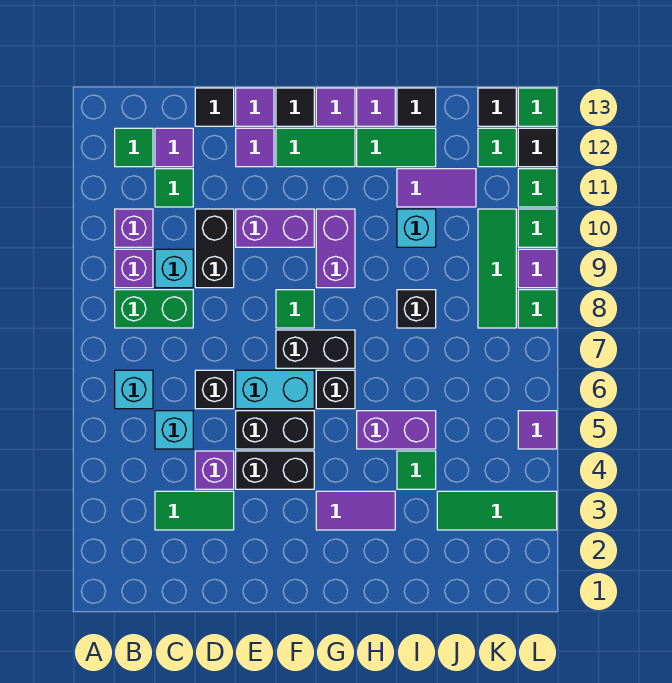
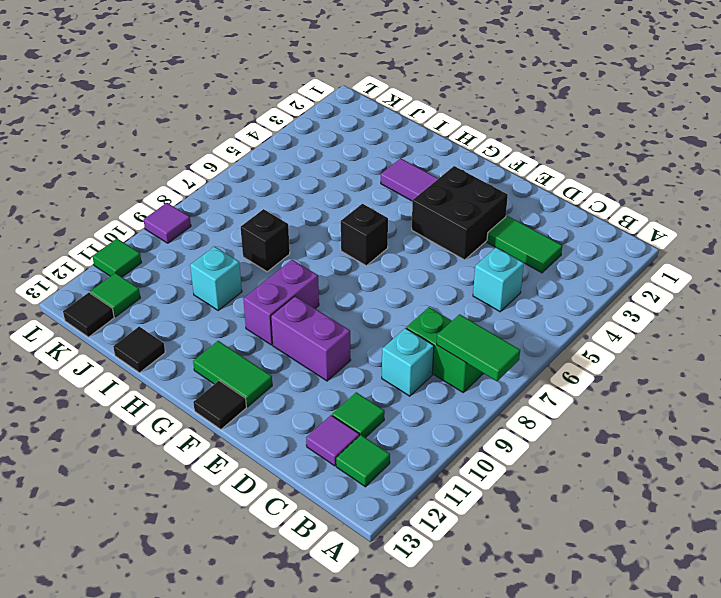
green tile A8:B8 level 2 -> green tile H12:I12 level 1
black brick E3:F4 level 1 -> black brick E4:F4 level 1
none -> cyan brick B6 level 1
none -> purple brick B9 level 1
none -> purple brick B10 level 1
none -> purple brick D4 level 1

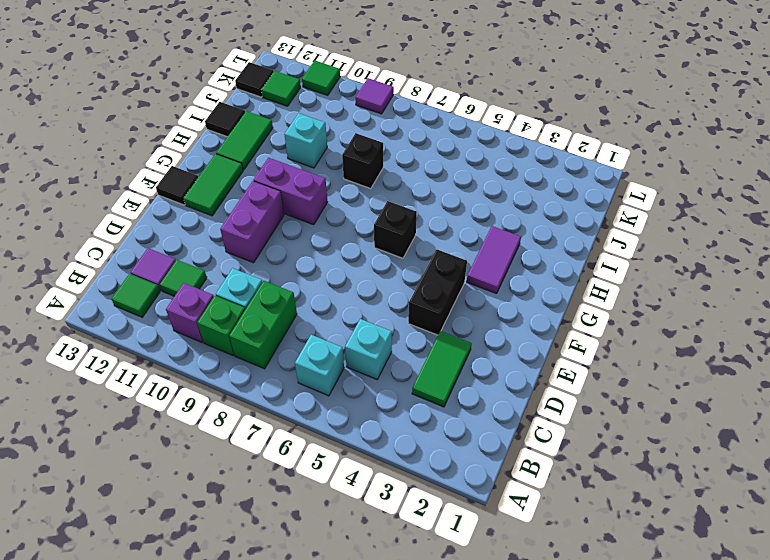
green brick B9 level 1 -> purple brick B9 level 1
none -> purple brick D4 level 1
none -> black brick D6 level 1
none -> black brick D9:D10 level 1
none -> black tile D13 level 1

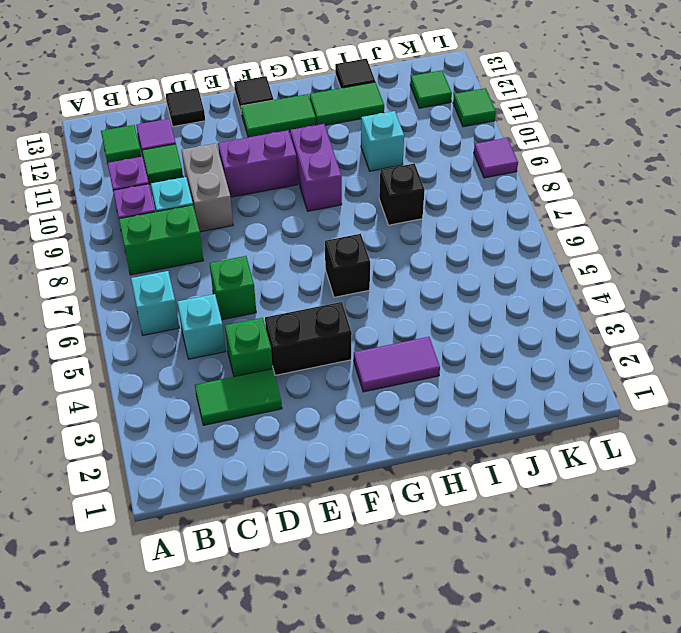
green brick D4 level 1 -> purple brick D4 level 1
green brick D6 level 1 -> black brick D6 level 1
grey brick D9:D10 level 1 -> black brick D9:D10 level 1
none -> black brick E5:F5 level 1
none -> cyan brick E6:F6 level 1
none -> purple tile E12 level 1
none -> purple tile E13 level 1

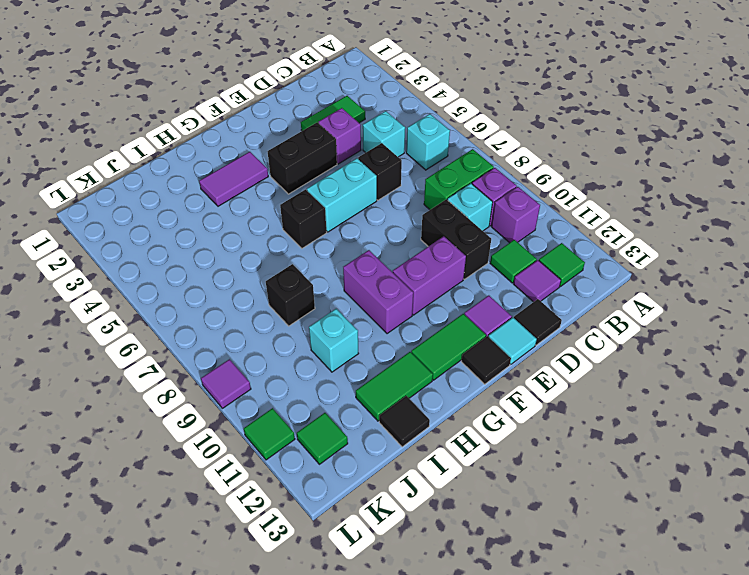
cyan tile E13 level 1 -> purple tile E13 level 1
none -> black brick E5:F5 level 1
none -> black brick F7:G7 level 1
none -> green tile F8 level 1
none -> purple tile G13 level 1

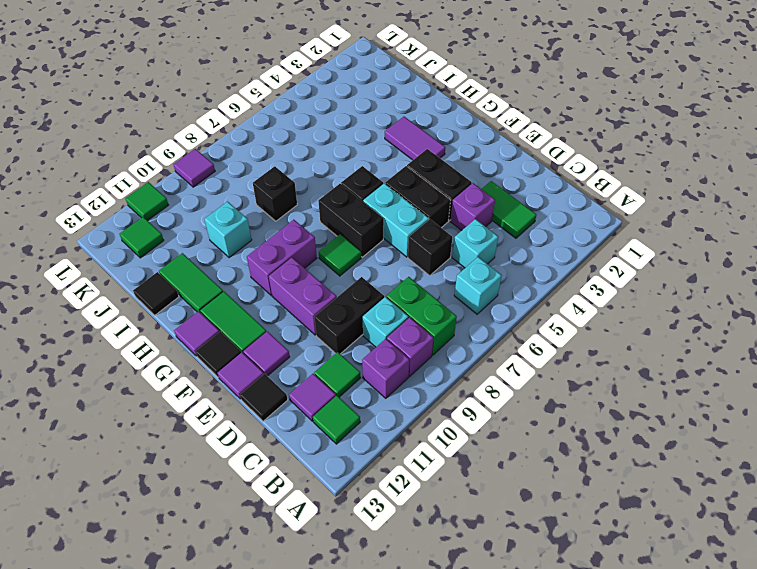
none -> purple brick H5:I5 level 1
none -> purple tile H13 level 1
none -> green tile I4 level 1
none -> purple tile I11:J11 level 1

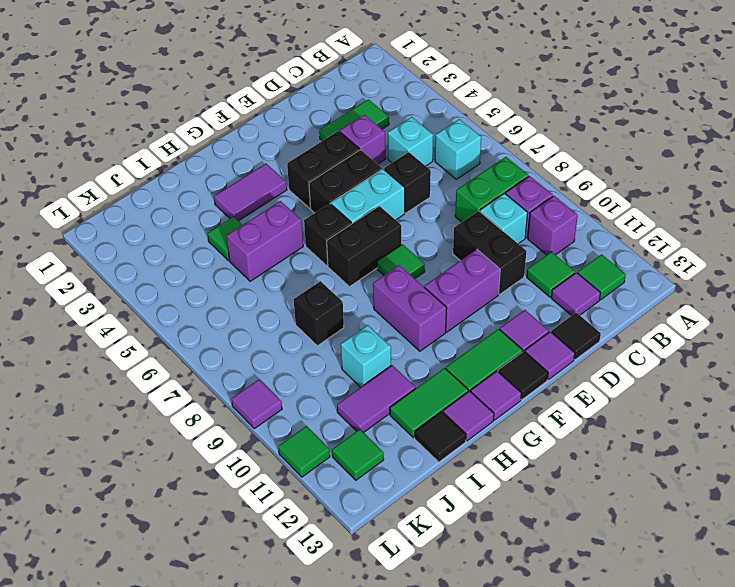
none -> green tile J3:L3 level 1
none -> green tile K8:K10 level 1
none -> black tile K13 level 1
none -> purple tile L5 level 1

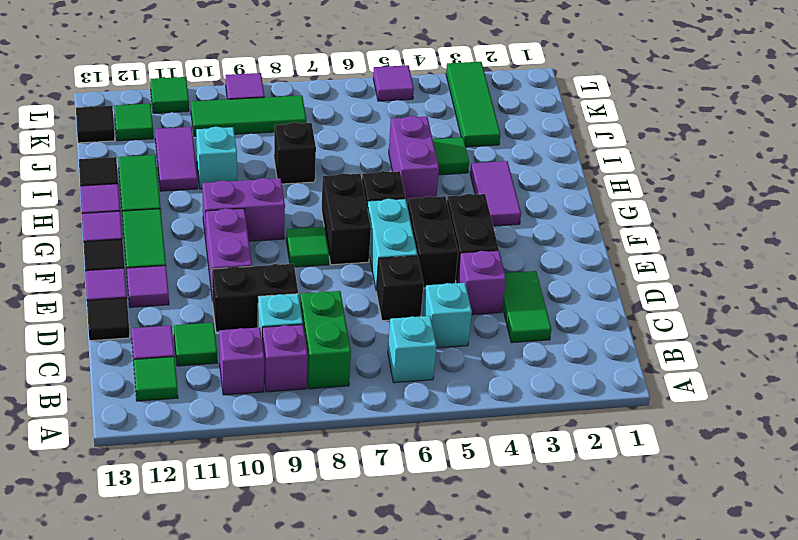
none -> green tile L8 level 1
none -> green tile L10 level 1
none -> black tile L12 level 1
none -> green tile L13 level 1

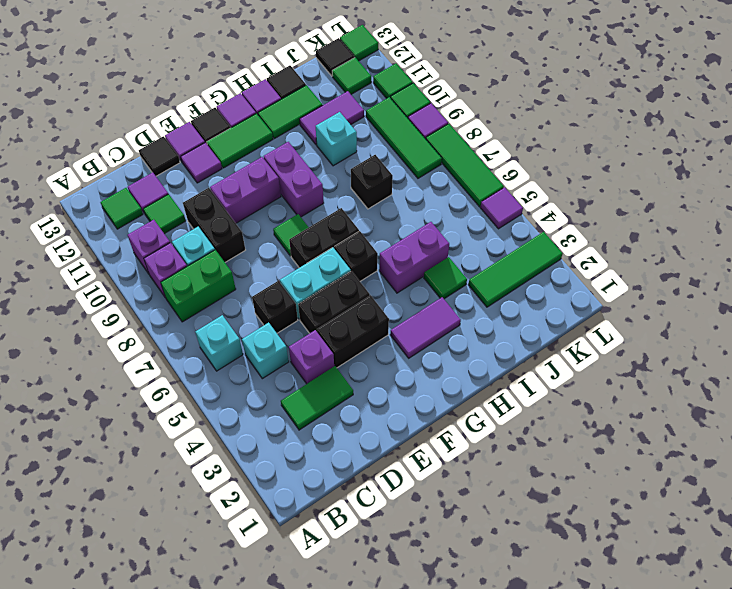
green tile L6:L8 level 1 -> green tile L8 level 1
none -> black tile L12 level 1

